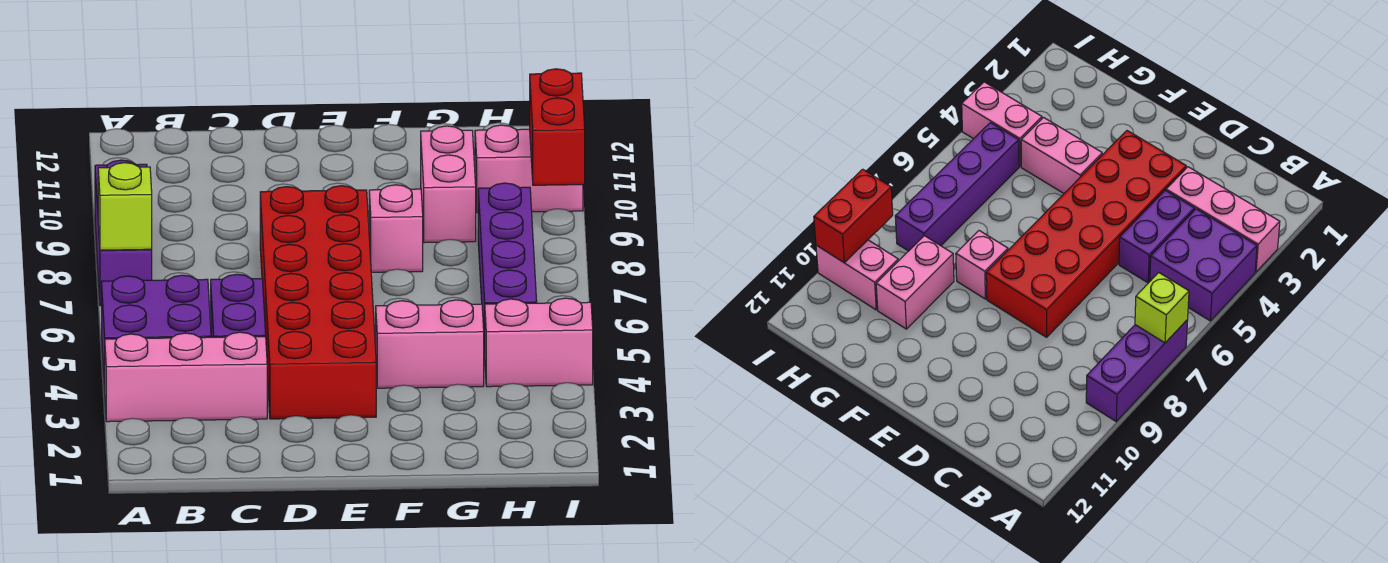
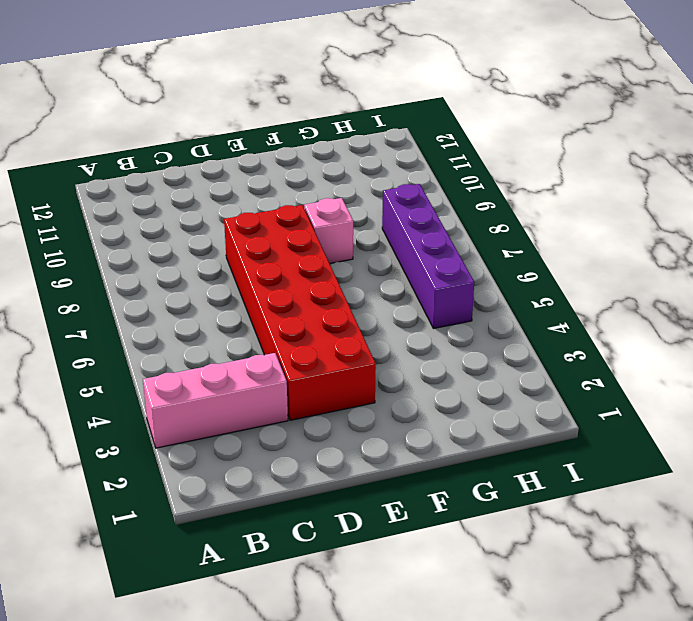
none -> purple brick A4:B5 level 1
none -> purple brick A7:A9 level 1
none -> purple brick C4:C5 level 1

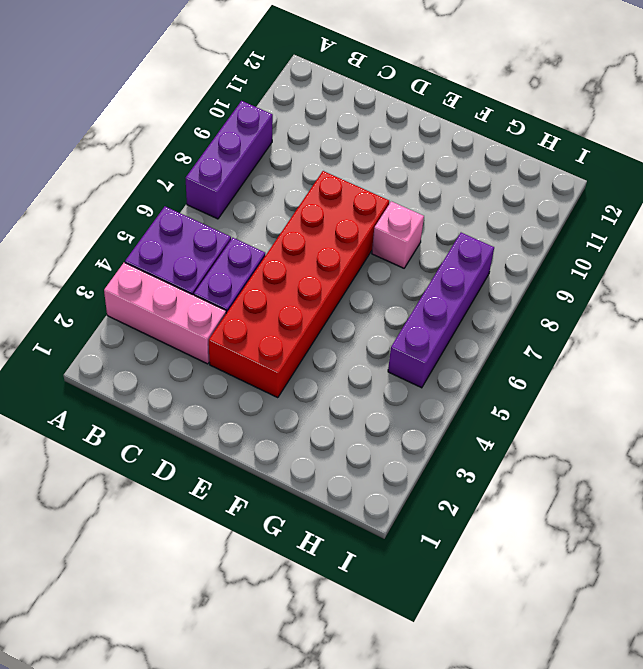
none -> pink brick F4:G4 level 1
none -> pink brick G9:G10 level 1
none -> pink brick H4:I4 level 1

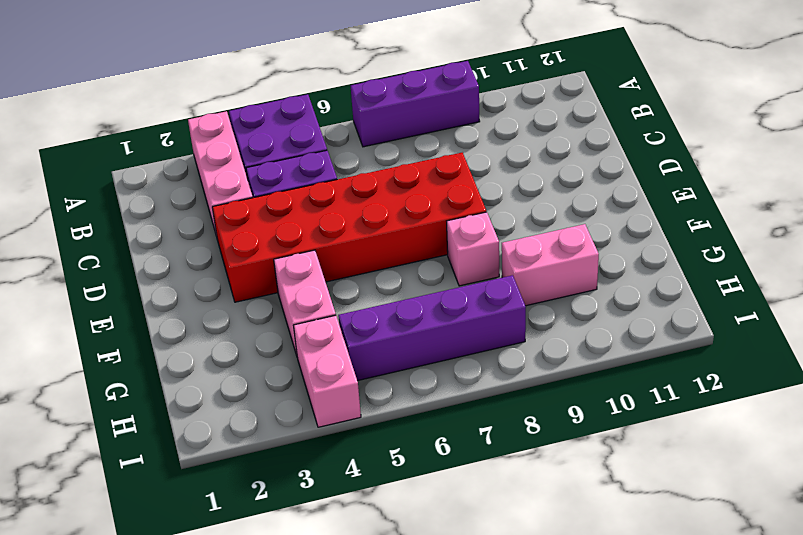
none -> pink brick H10:I10 level 1
none -> lime brick A7 level 2
none -> red brick I9:I10 level 2

